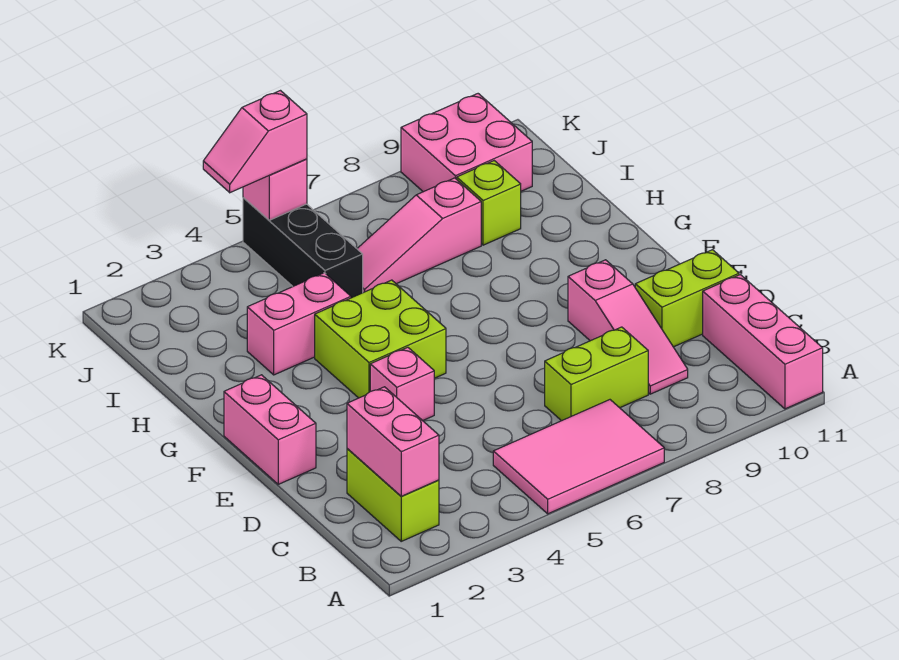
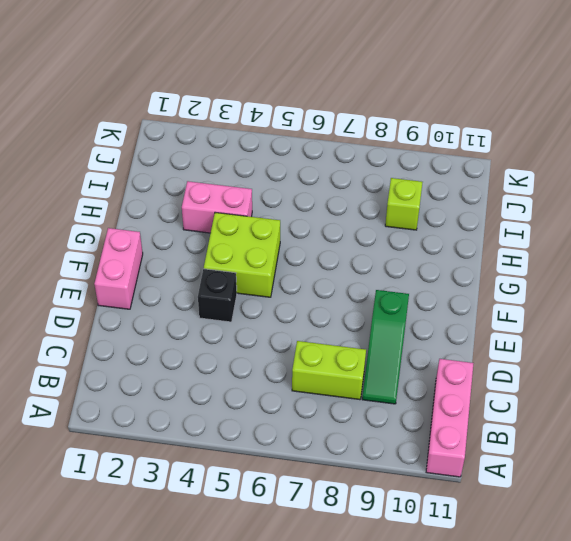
green slope C9:E9 level 1 top E -> pink slope C9:E9 level 1 top E
black brick E4 level 1 -> pink brick E4 level 1
none -> pink tile A5:B7 level 1
none -> lime brick B2:C2 level 1
none -> lime brick D10:D11 level 1

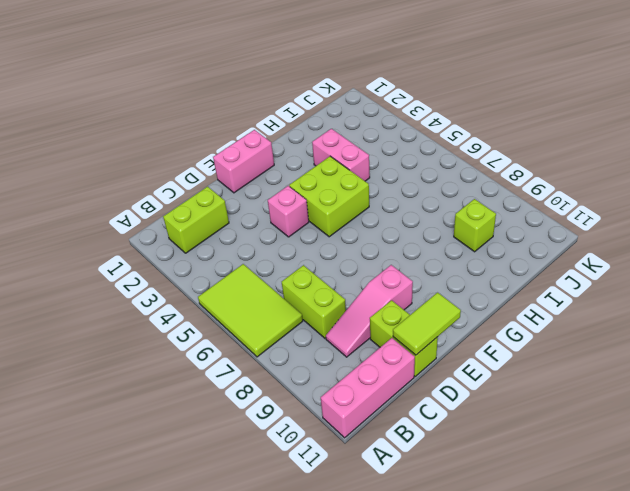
lime tile A5:B7 level 1 -> pink tile A5:B7 level 1
lime tile D11:E11 level 2 -> none
none -> black brick I5:K5 level 1
none -> pink slope I6:I8 level 1 top 8
none -> pink brick J9:K10 level 1

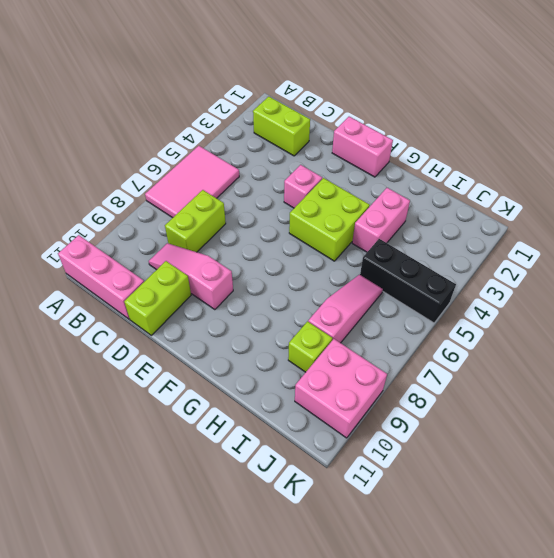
none -> pink brick B2:C2 level 2
none -> pink brick K5 level 2
none -> pink slope K4:K5 level 3 top 5

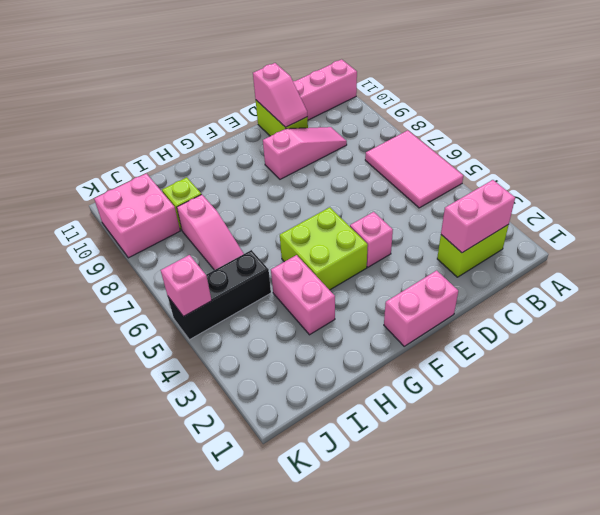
pink slope D10:D11 level 2 top 11 -> pink slope K4:K5 level 3 top 5
none -> lime brick C7:C8 level 1

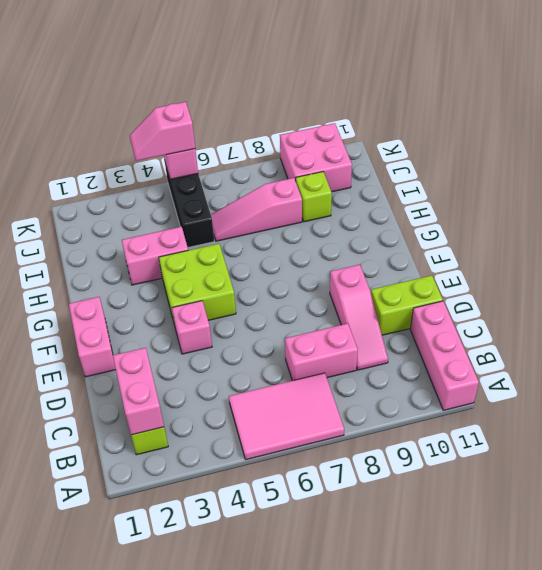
pink brick C7:C8 level 1 -> lime brick C7:C8 level 1

